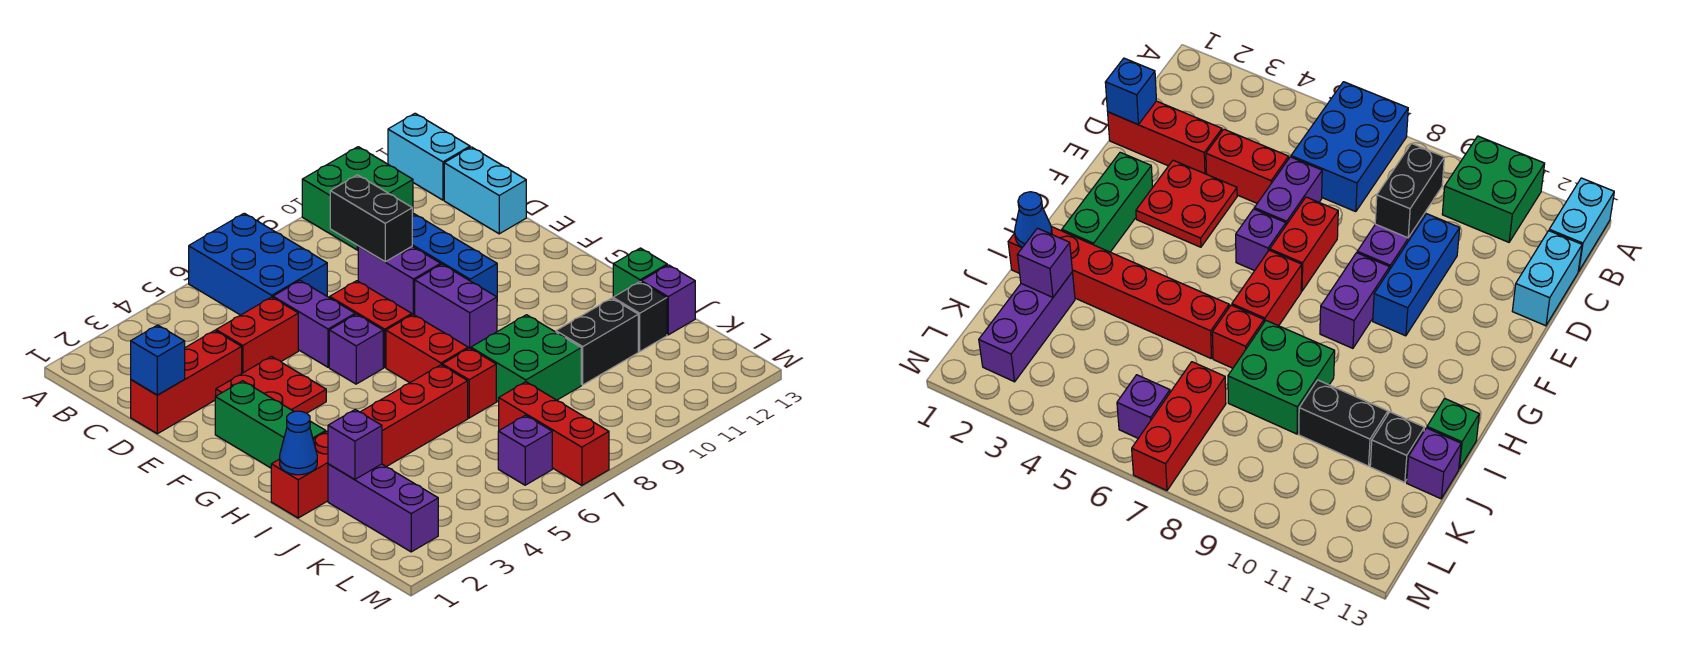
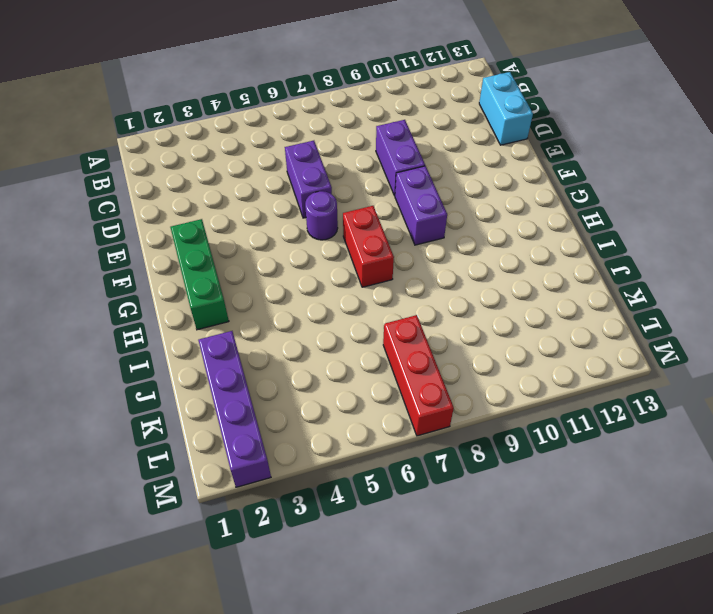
purple round brick F6 level 1 -> purple brick F6 level 1
purple brick J2:M2 level 1 -> purple brick J2:L2 level 1
none -> blue brick A6:C7 level 1
none -> green brick A10:B11 level 1
none -> cyan brick A13:B13 level 1

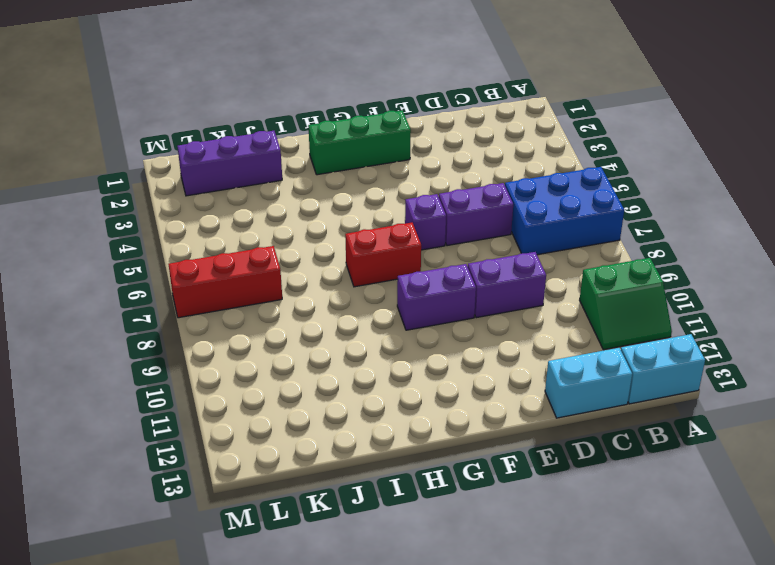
green slope A10:B11 level 1 top 10 -> green brick A10:B11 level 1
none -> red brick D1:D3 level 1
none -> red brick D4:D5 level 1
none -> blue brick D10:F10 level 1

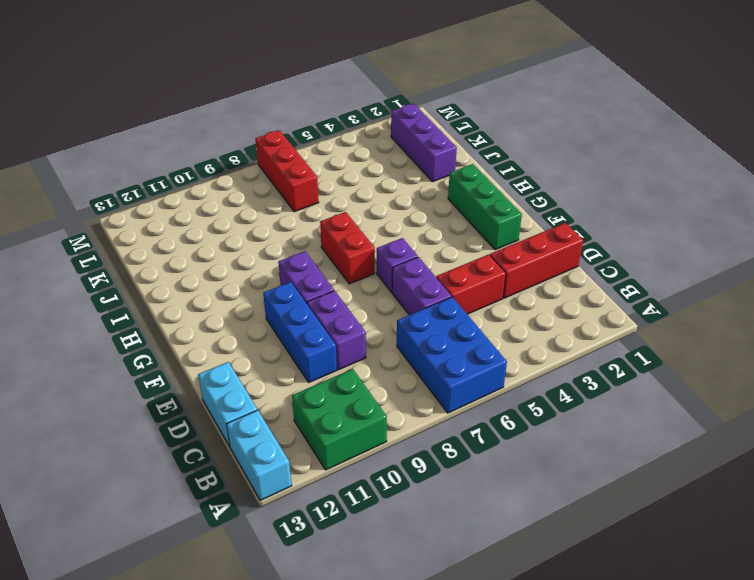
none -> red plate E3:F4 level 1
none -> red brick E7:F7 level 1
none -> red brick I1:I6 level 1

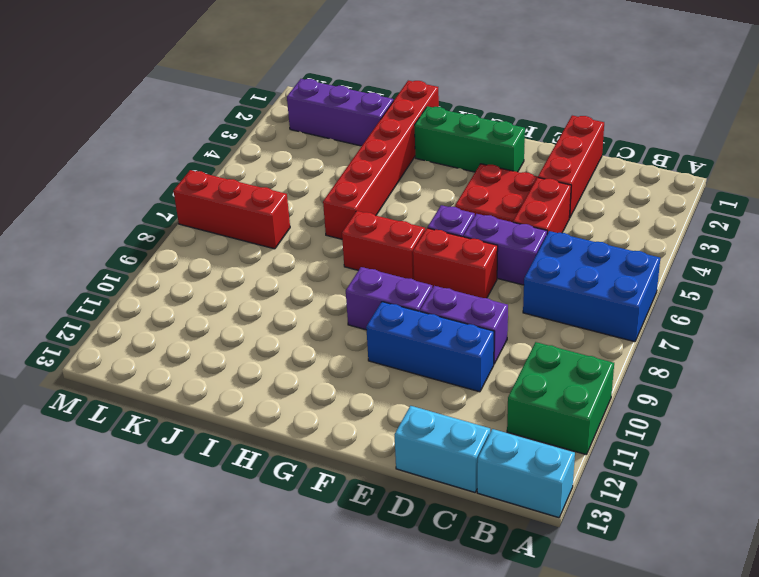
none -> red brick I7 level 1
none -> green brick I8:J9 level 1
none -> green brick I13 level 1

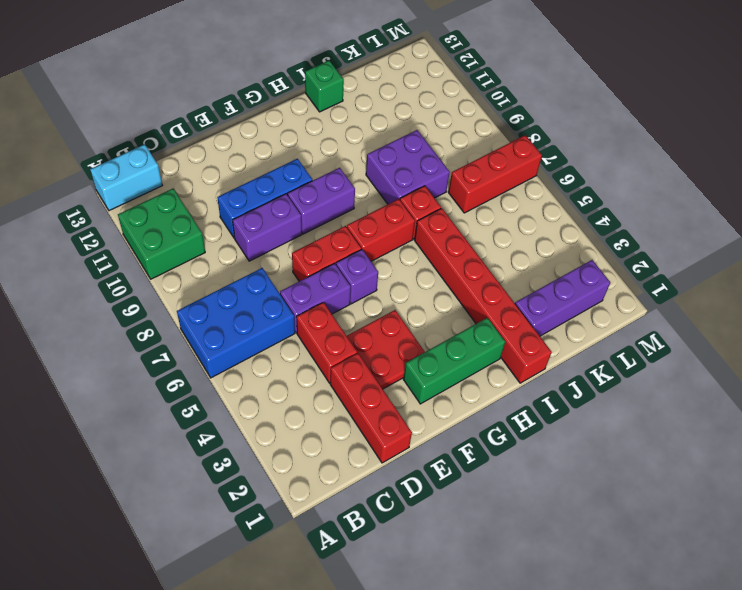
purple brick I8:J9 level 1 -> green brick I8:J9 level 1
none -> cyan brick C13:D13 level 1
none -> black brick J10:J11 level 1
none -> black brick J12 level 1

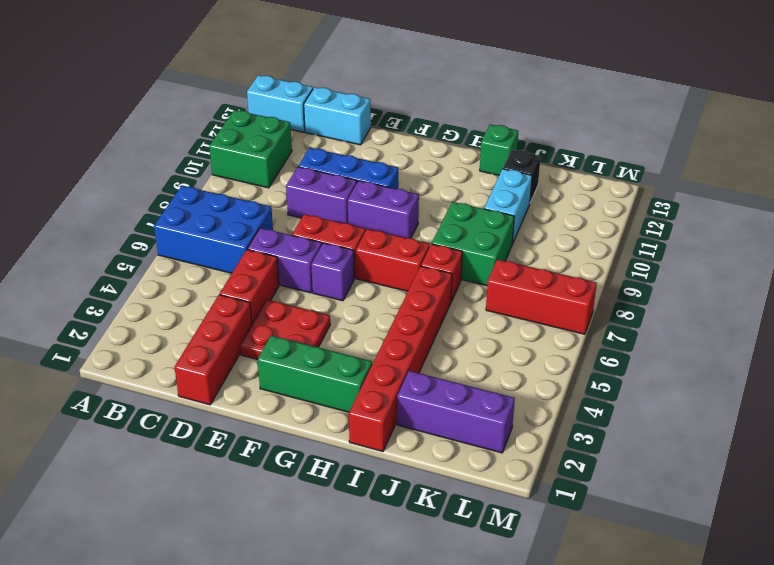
cyan brick J10:J11 level 1 -> black brick J10:J11 level 1
none -> purple brick J13 level 1
none -> purple brick L6 level 1
none -> black brick C9:D9 level 2

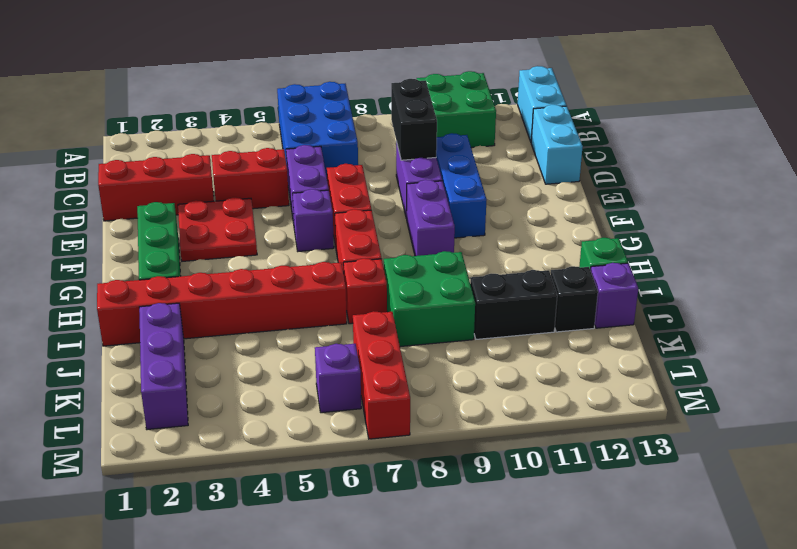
none -> blue brick D1 level 2
none -> blue cone I1 level 2
none -> purple brick J2 level 2

